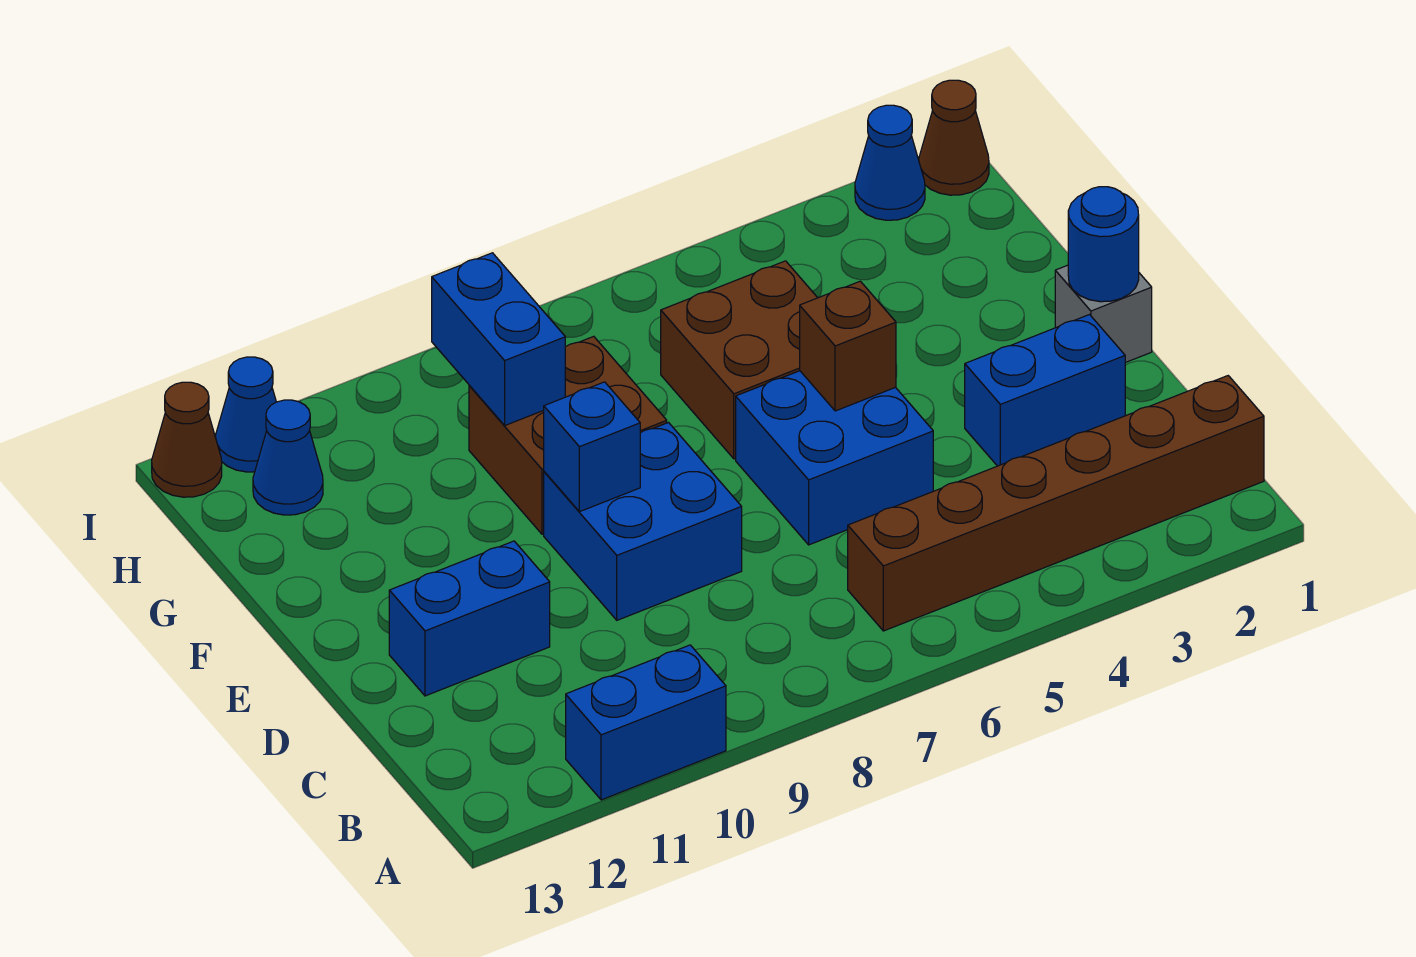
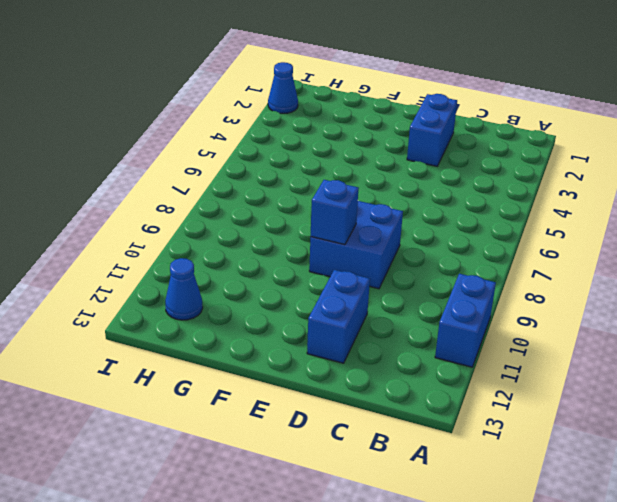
none -> brown brick B1:B6 level 1
none -> blue brick D5:E6 level 1
none -> grey brick E1 level 1

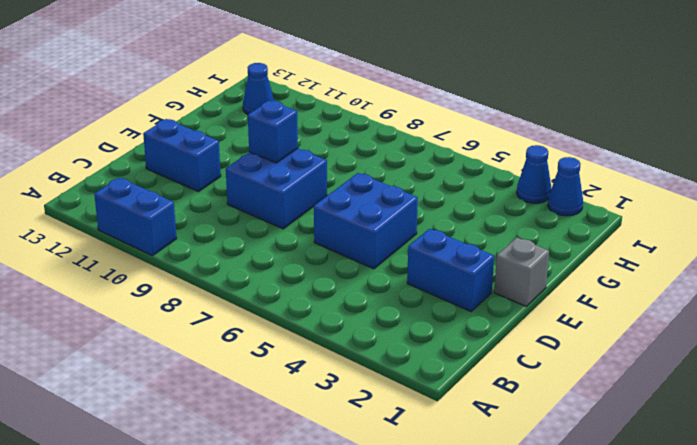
blue cone I3 level 1 -> blue cone I12 level 1
none -> brown brick B1:B6 level 1
none -> brown brick F5:G6 level 1
none -> brown brick F8:G9 level 1

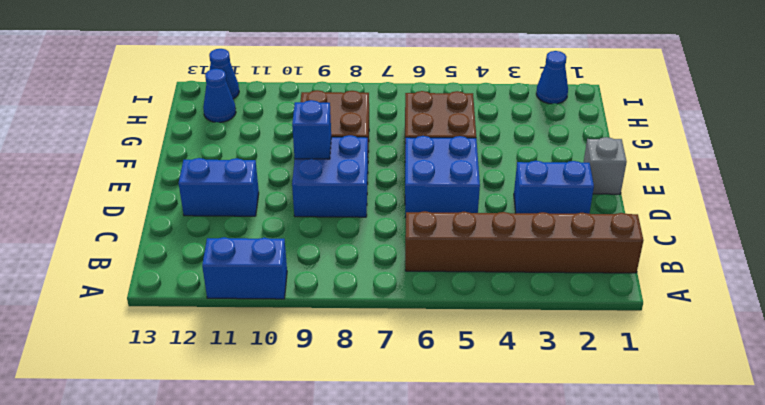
none -> brown cone I1 level 1
none -> brown cone I13 level 1
none -> blue round brick E1 level 2

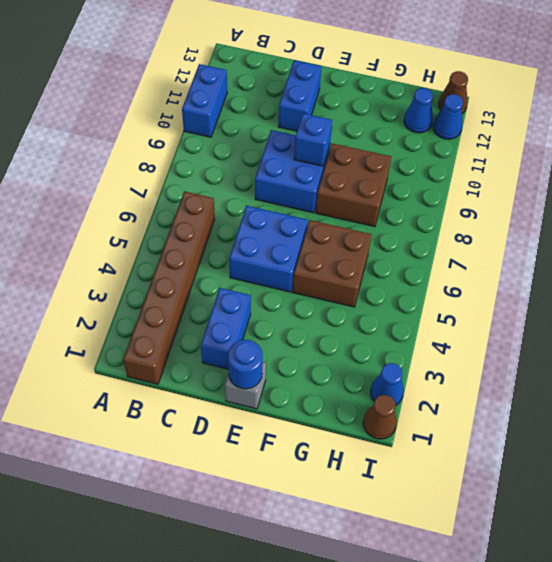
none -> brown brick E5 level 2
none -> blue brick G9:H9 level 2

